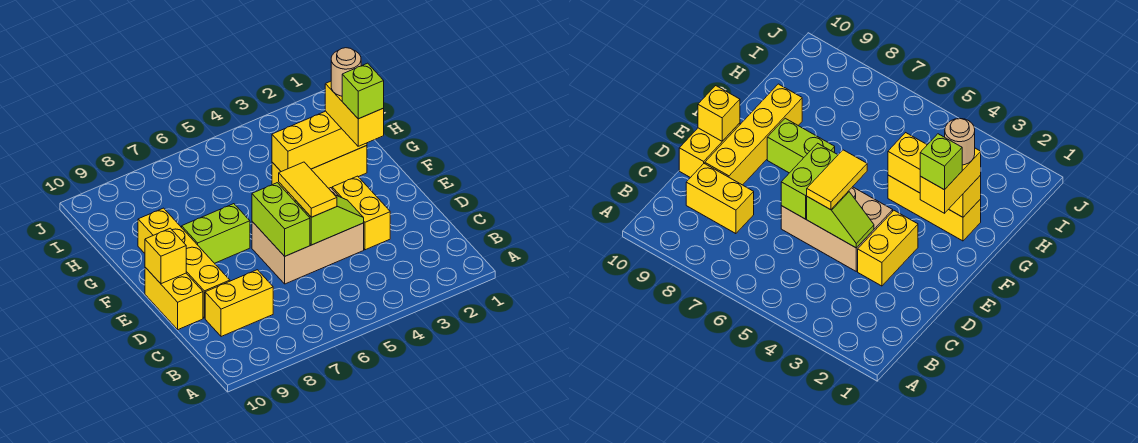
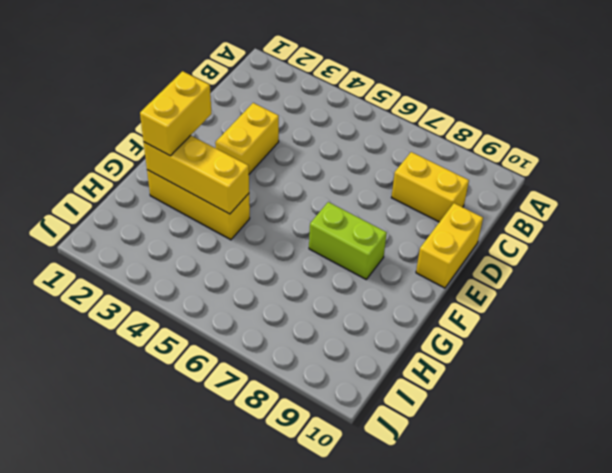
none -> tan brick D4:E6 level 1
none -> yellow brick D9:G9 level 1
none -> lime slope D4:D5 level 2 top 5

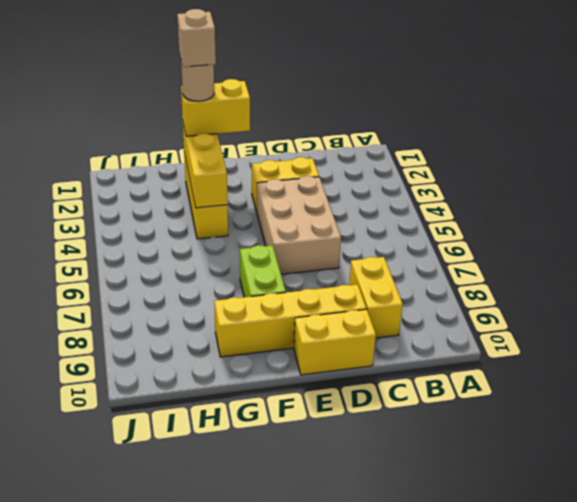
tan brick G2 level 5 -> none
none -> lime slope D4:D5 level 2 top 5
none -> lime brick D6:E6 level 2
none -> yellow brick E10 level 2

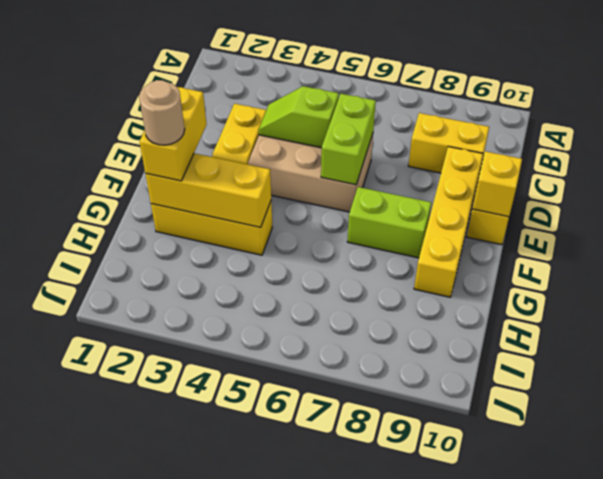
none -> yellow tile D5:E5 level 3
none -> lime brick F2 level 4

